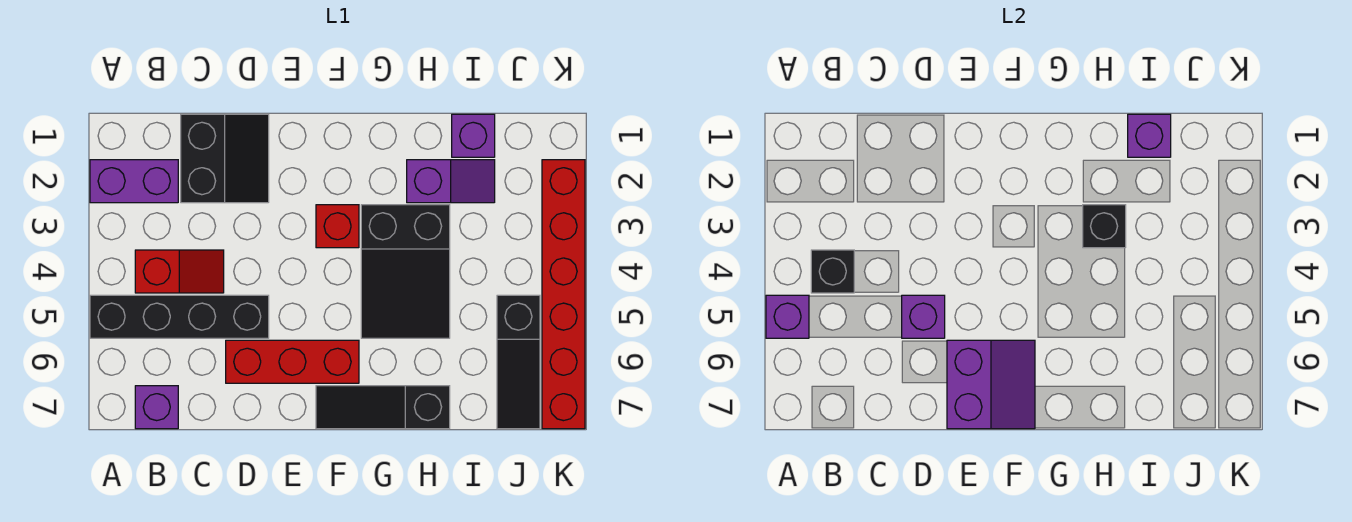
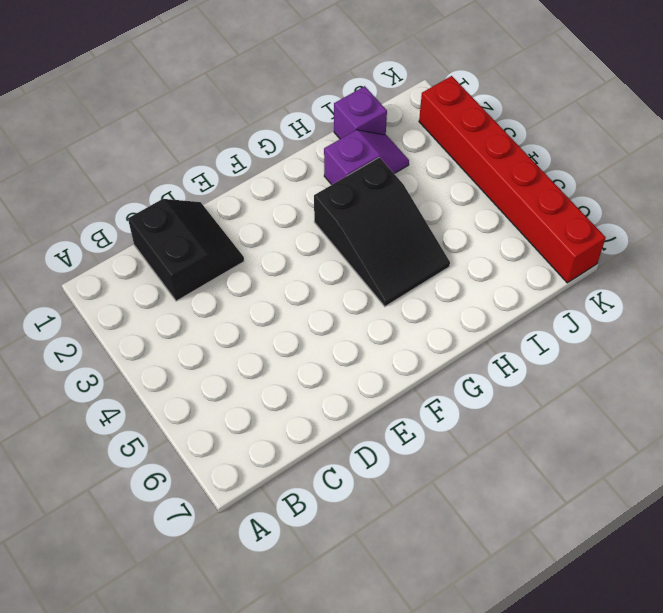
none -> purple brick A2:B2 level 1
none -> black brick A5:D5 level 1
none -> red slope B4:C4 level 1 top B

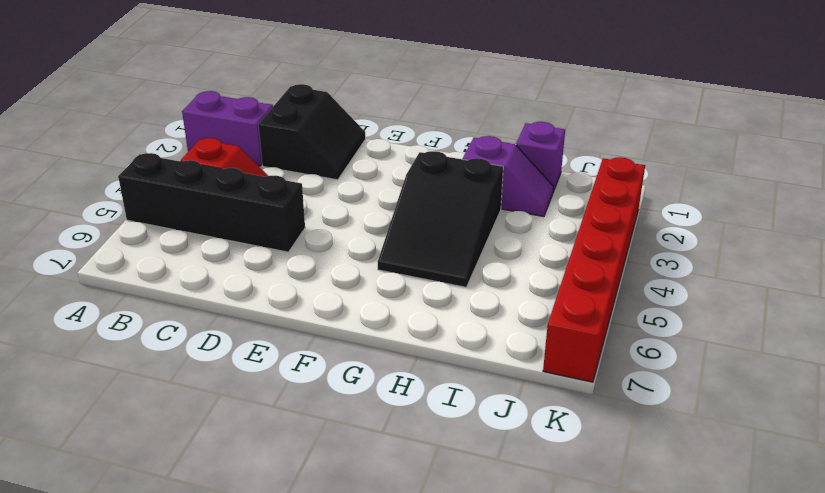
none -> purple brick B7 level 1
none -> red brick D6:F6 level 1
none -> red brick F3 level 1

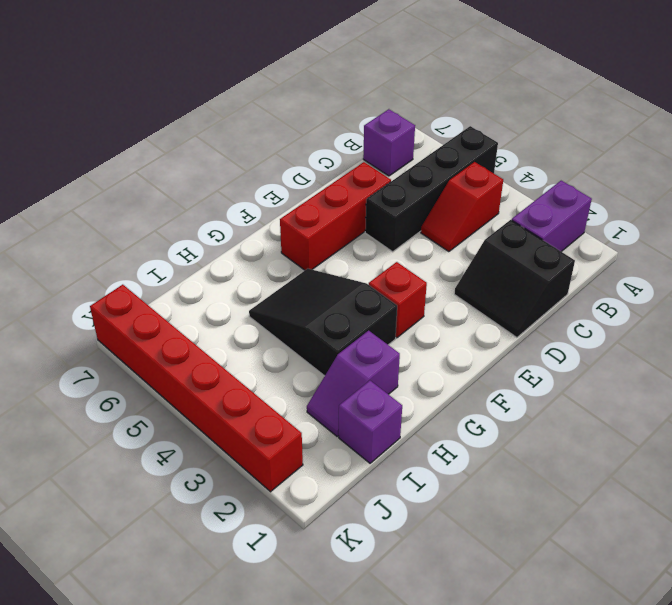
none -> black slope F7:H7 level 1 top H
none -> black slope J5:J7 level 1 top 5
none -> purple brick A5 level 2

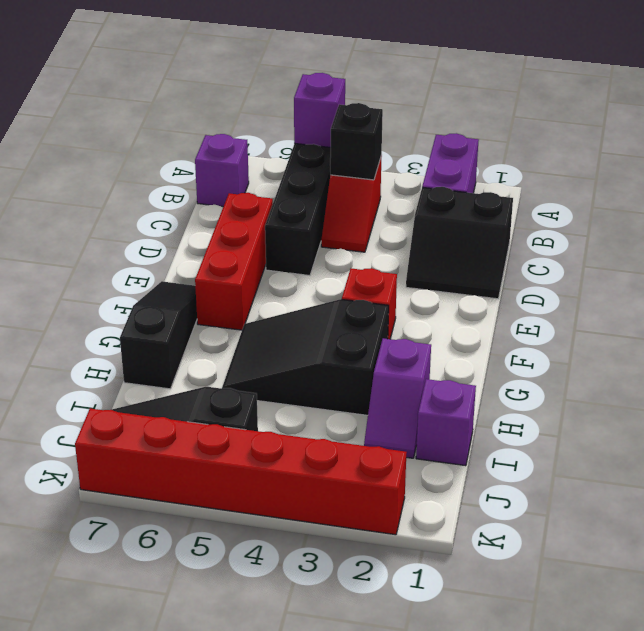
none -> purple brick D5 level 2
none -> purple slope E6:F7 level 2 top E
none -> black brick H3 level 2

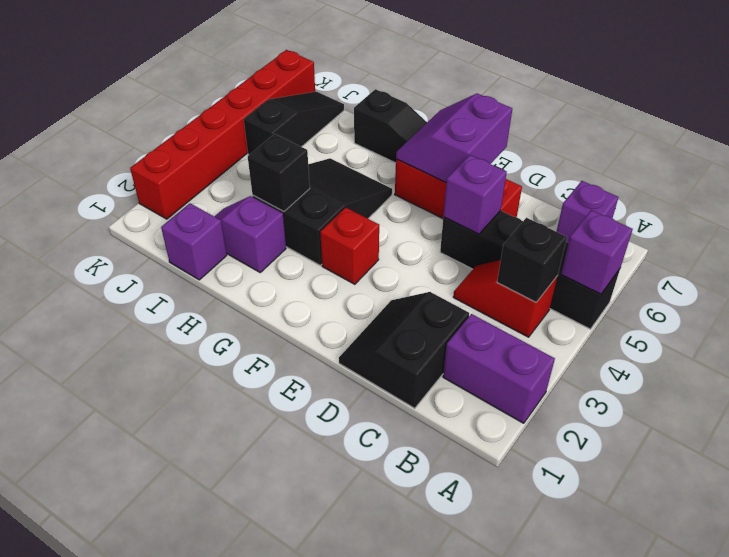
none -> purple brick I1 level 2

